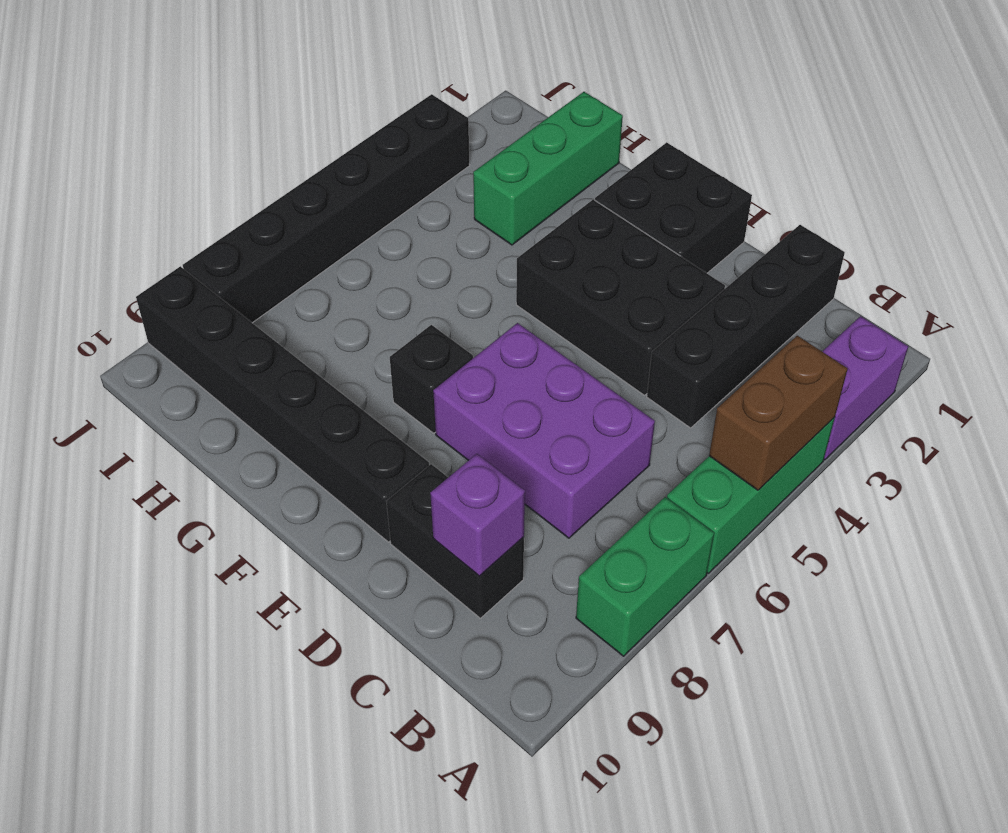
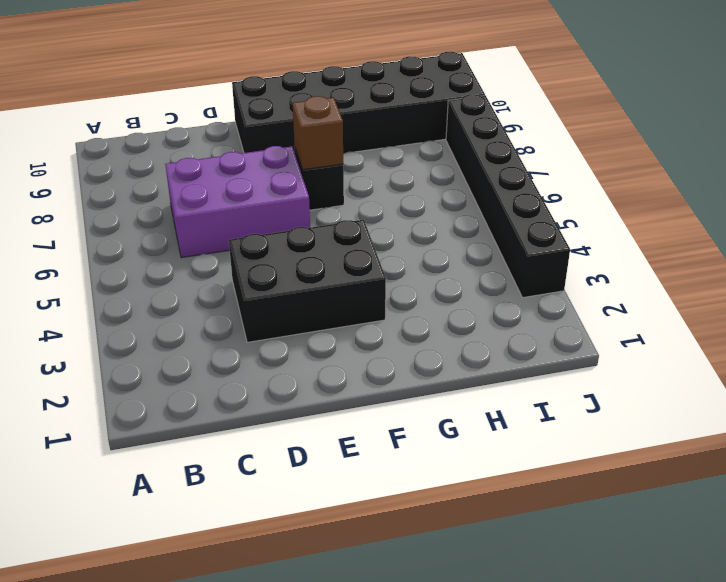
black brick E9:J10 level 1 -> black brick E9:J9 level 1
brown brick F7 level 2 -> none
none -> purple brick A2:A3 level 1
none -> green brick A4:A6 level 1
none -> green brick A7:A8 level 1

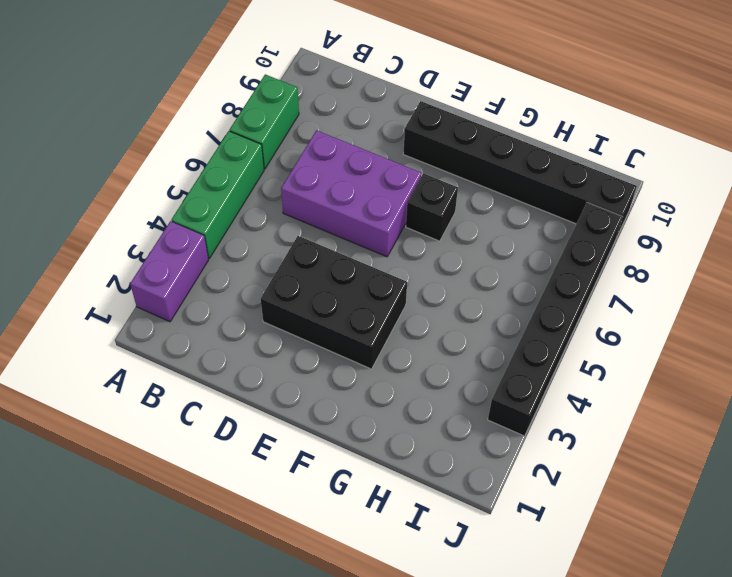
none -> black brick C1:C4 level 1
none -> black brick C9:D9 level 1
none -> black brick E1:F2 level 1

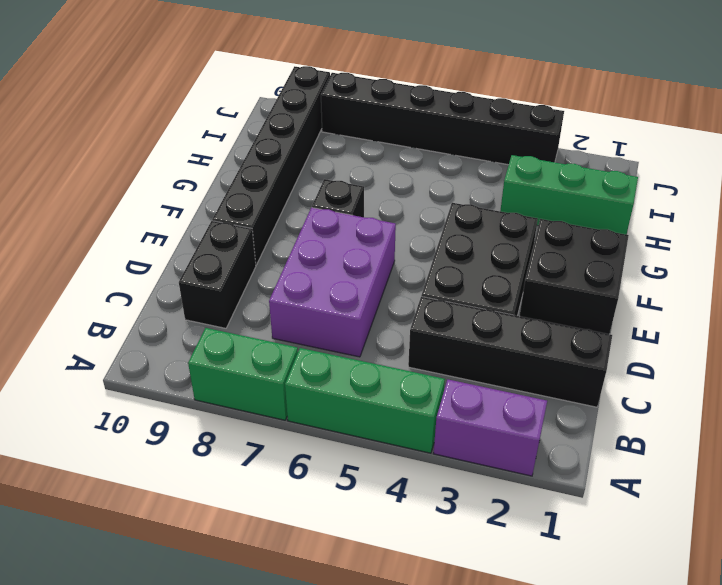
none -> brown brick A4:A5 level 2
none -> purple brick C9 level 2

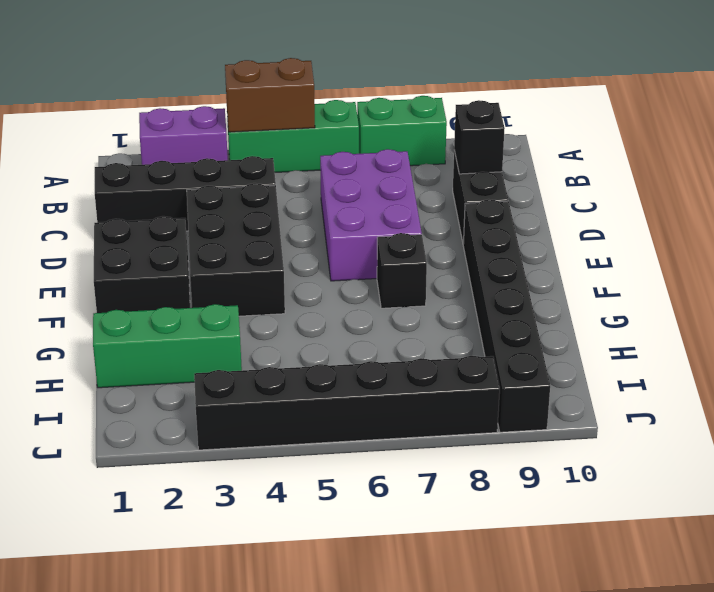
black brick C9 level 2 -> purple brick C9 level 2

